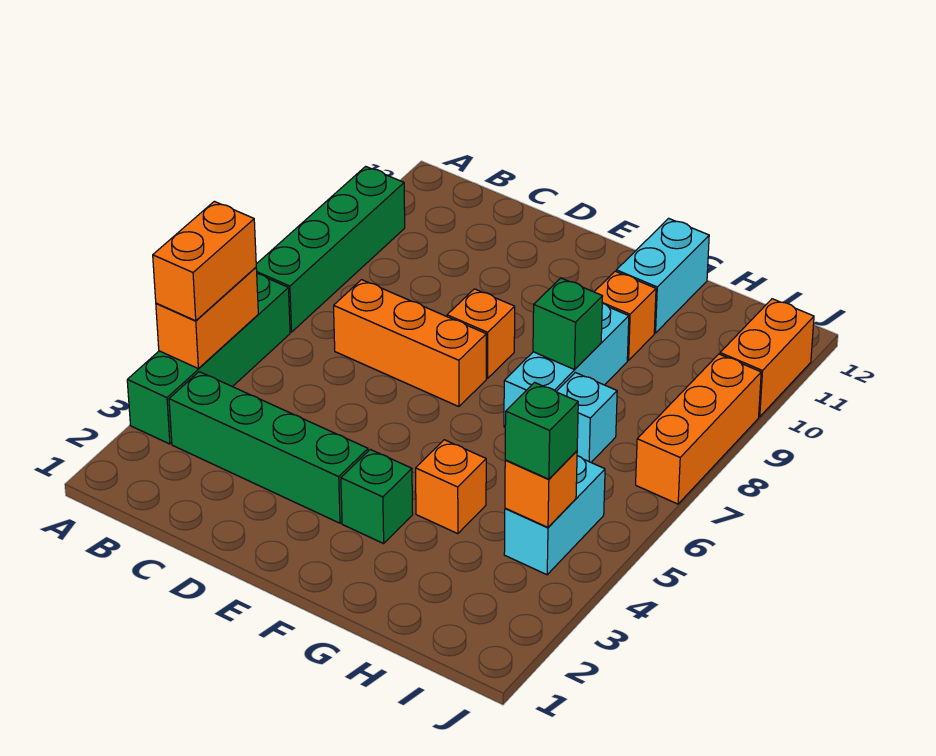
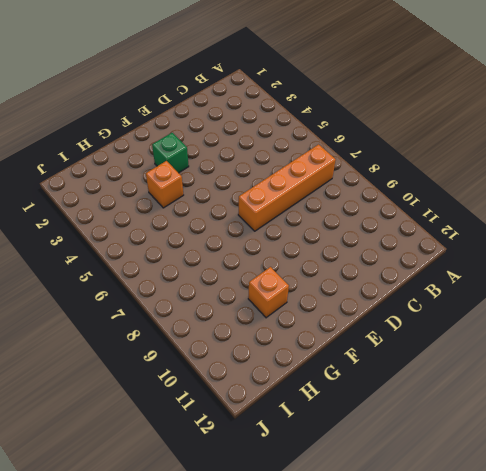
orange brick B7:E7 level 1 -> orange brick C7:E7 level 1
none -> green brick A3:A6 level 1
none -> green brick A7:A10 level 1
none -> green brick B3:E3 level 1

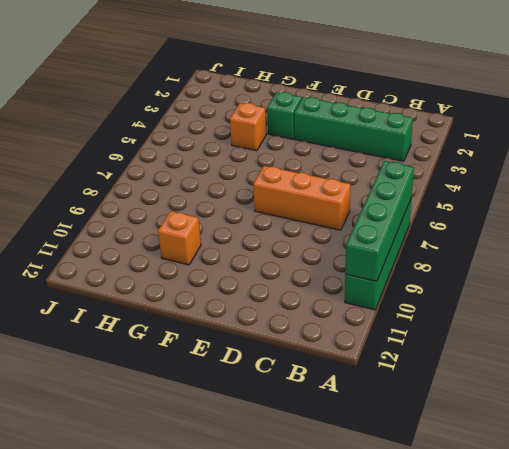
green brick A7:A10 level 2 -> green brick A3:A6 level 1
none -> orange brick E8 level 1
none -> cyan brick G7:G9 level 1
none -> cyan brick G11:G12 level 1

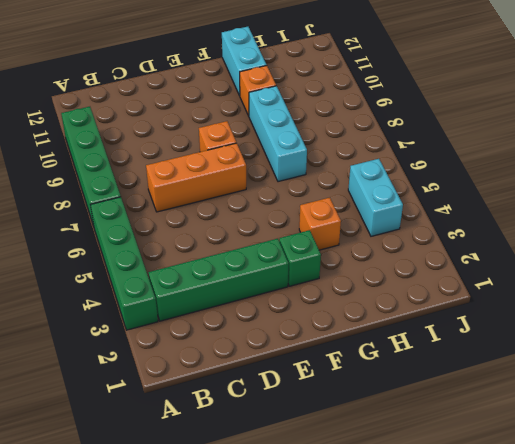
none -> cyan brick H7 level 1
none -> orange brick J7:J9 level 1
none -> orange brick J10:J11 level 1

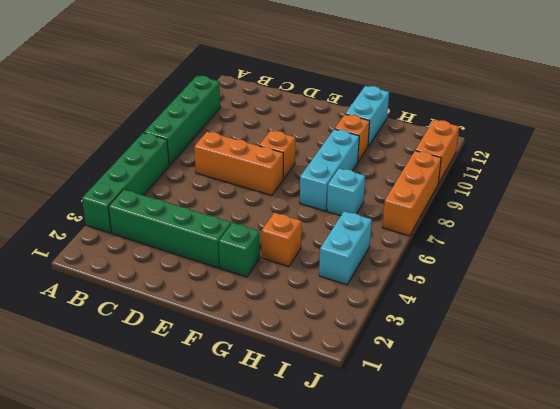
none -> orange brick A4:A5 level 2
none -> green brick G8 level 2
none -> orange brick I4 level 2

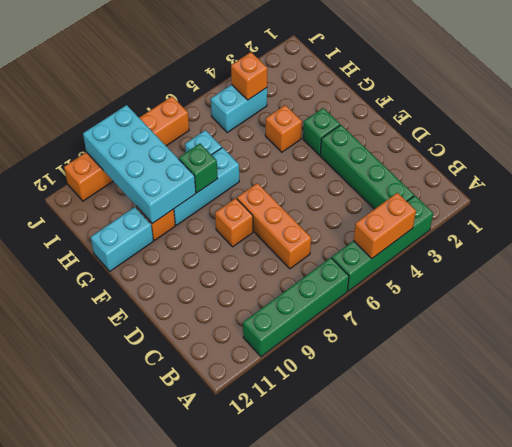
cyan brick G9:J10 level 2 -> none
none -> orange brick A4:A5 level 3
none -> green brick I4 level 3

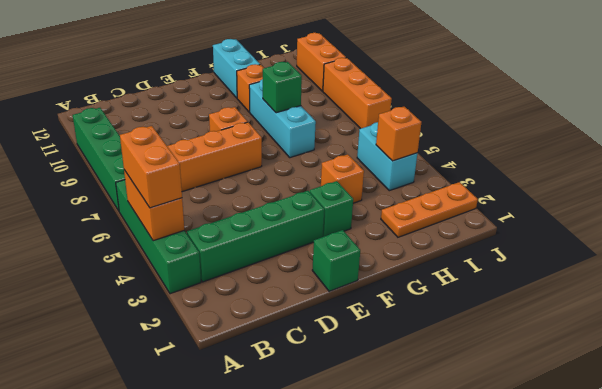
green brick E1 level 1 -> green brick I4 level 3
orange plate H2:J2 level 1 -> none
none -> cyan brick H7 level 1

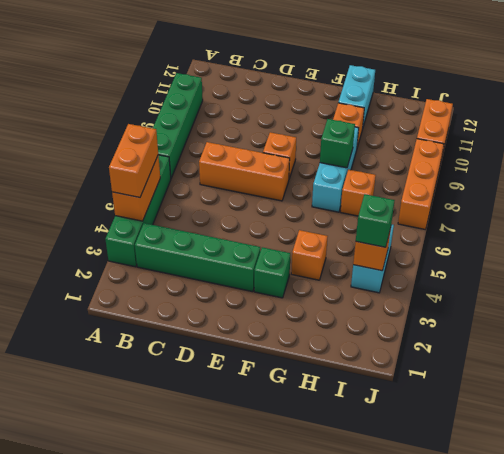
orange brick H7 level 1 -> cyan brick H7 level 1

